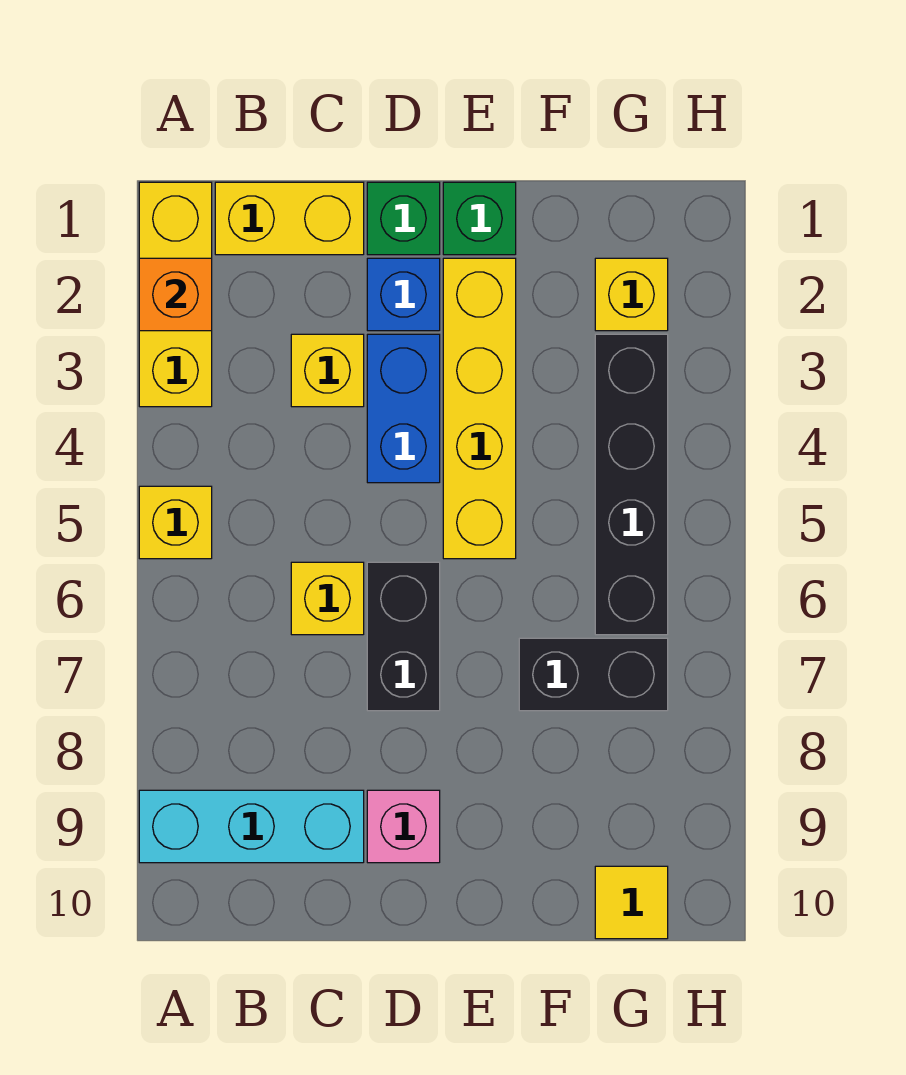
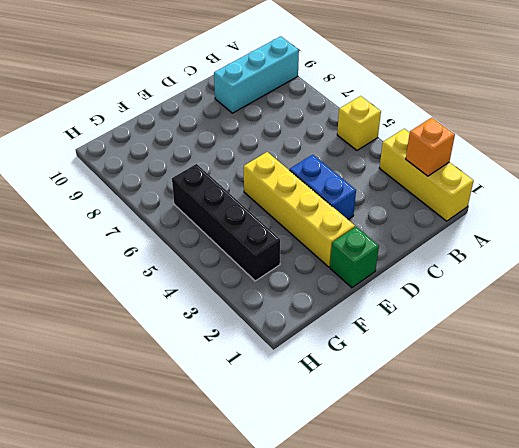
none -> yellow brick B1:C1 level 1
none -> yellow brick C3 level 1
none -> yellow brick C6 level 1

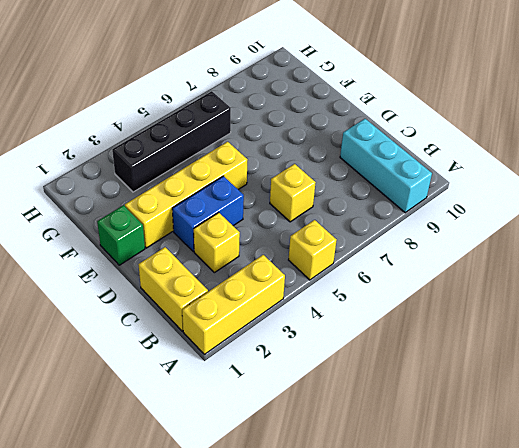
none -> green brick D1 level 1
none -> blue brick D2 level 1
none -> black brick D6:D7 level 1

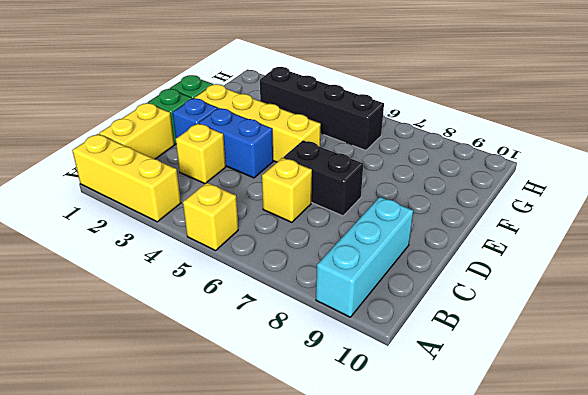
none -> pink brick D9 level 1
none -> black brick F7:G7 level 1
none -> yellow brick G2 level 1

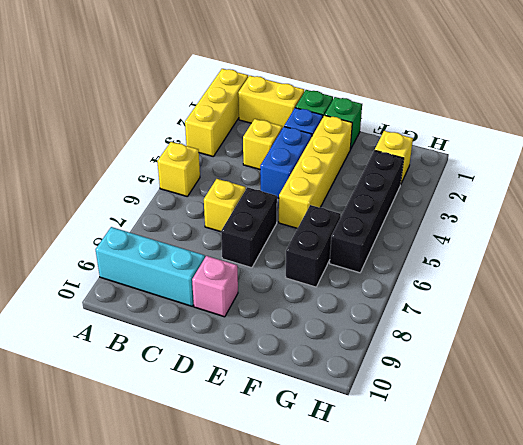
black brick F6:F7 level 1 -> black brick F7:G7 level 1
none -> yellow tile G10 level 1
none -> orange brick A2 level 2

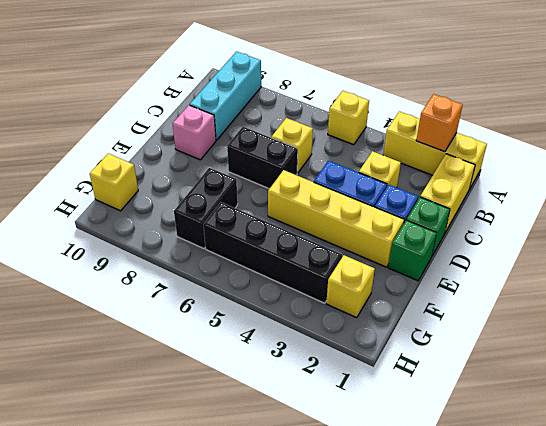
yellow brick G10 level 1 -> yellow tile G10 level 1

